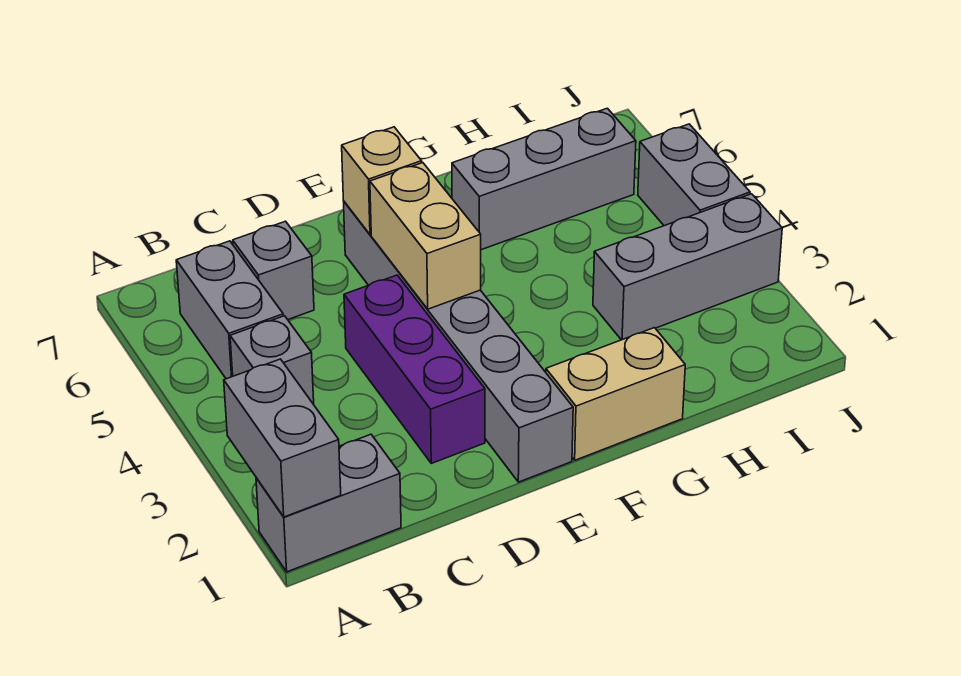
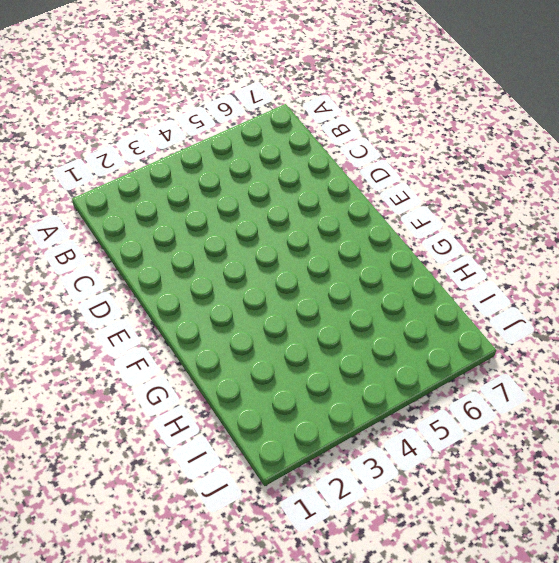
none -> grey brick A1:B1 level 1
none -> grey brick B4 level 1
none -> grey brick B5:B6 level 1

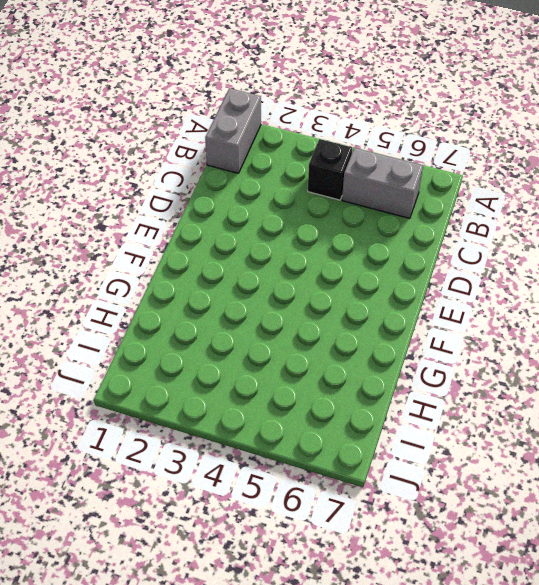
black brick B4 level 1 -> grey brick B4 level 1
none -> grey brick C6 level 1
none -> purple brick D2:D4 level 1
none -> grey brick E1:E6 level 1

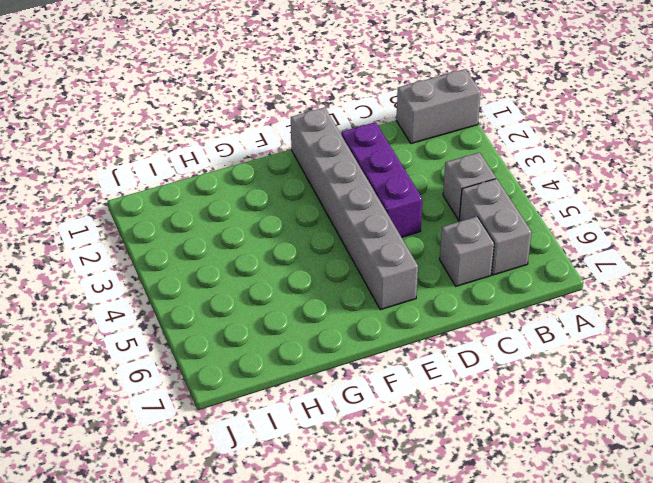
none -> tan brick F1:G1 level 1
none -> grey brick G6:I6 level 1
none -> grey brick H3:J3 level 1

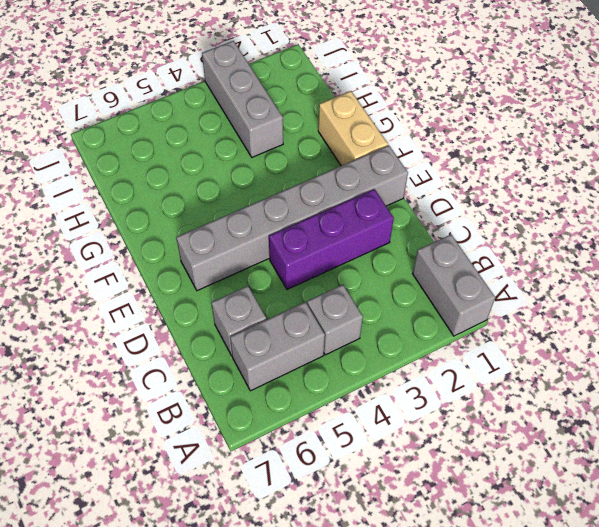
none -> grey brick G6:I6 level 1
none -> grey brick J4:J5 level 1
none -> grey brick A1:A2 level 2

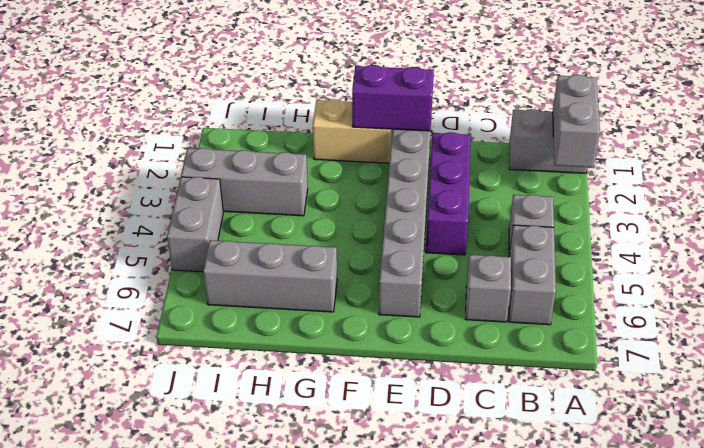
purple brick E1:F1 level 2 -> none
none -> tan brick E4:E5 level 2
none -> tan brick E6 level 2

